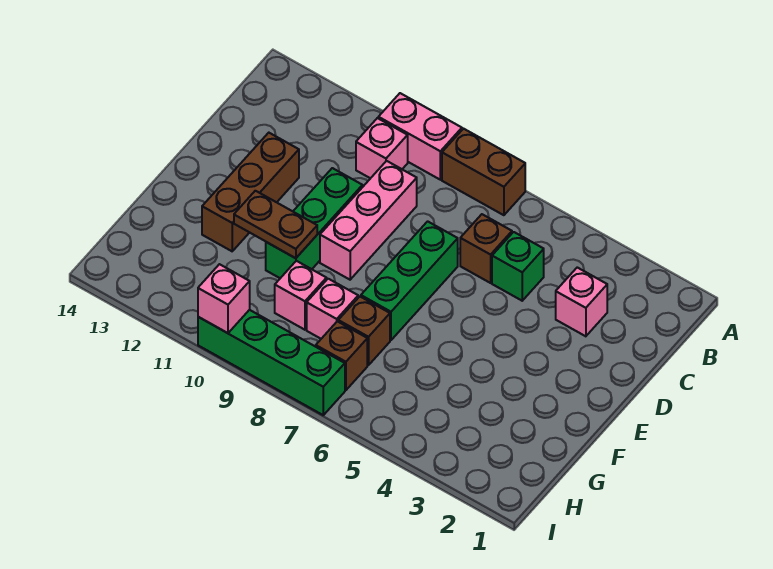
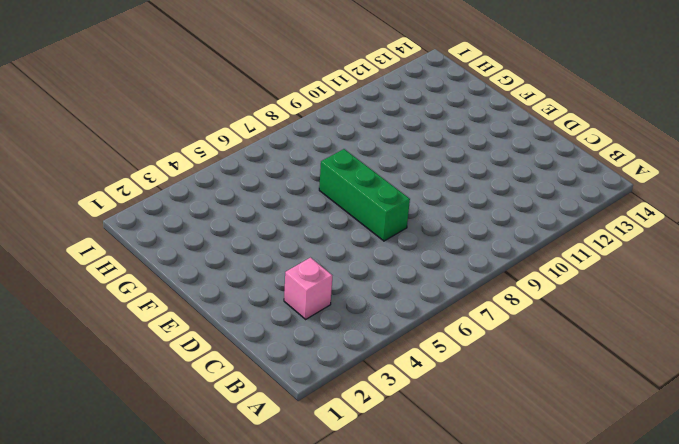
none -> brown brick A7:A8 level 1
none -> pink brick A9:A10 level 1
none -> pink brick B10 level 1

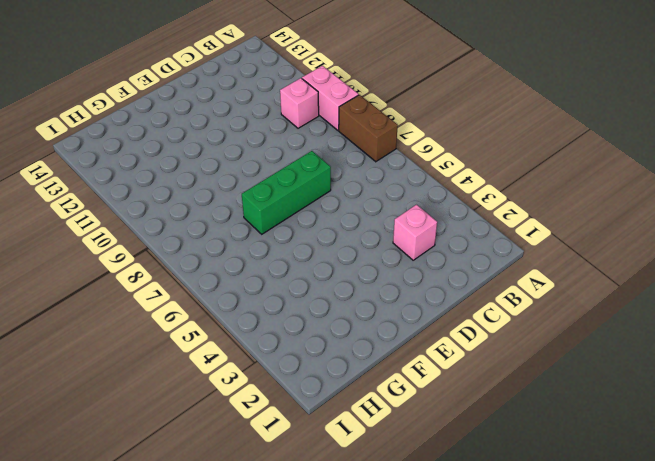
none -> green brick C5 level 1
none -> brown brick C6 level 1
none -> pink brick C9:E9 level 1

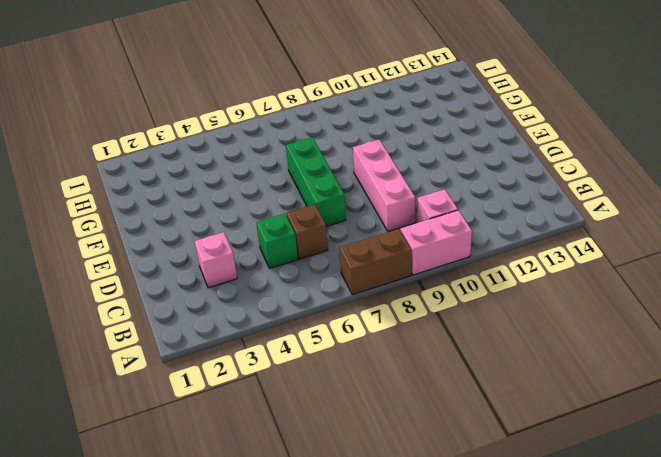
none -> green brick D10:F10 level 1
none -> brown brick D12:F12 level 1
none -> brown brick G7 level 1

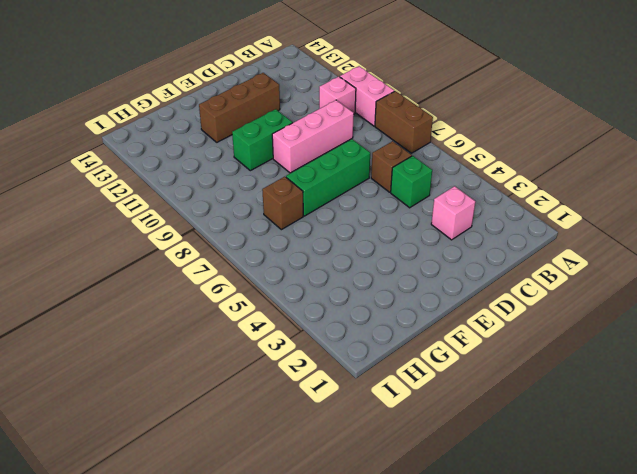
green brick E10:F10 level 1 -> green brick D10:F10 level 1
none -> pink brick G8 level 1
none -> pink brick G9 level 1
none -> brown brick H7 level 1

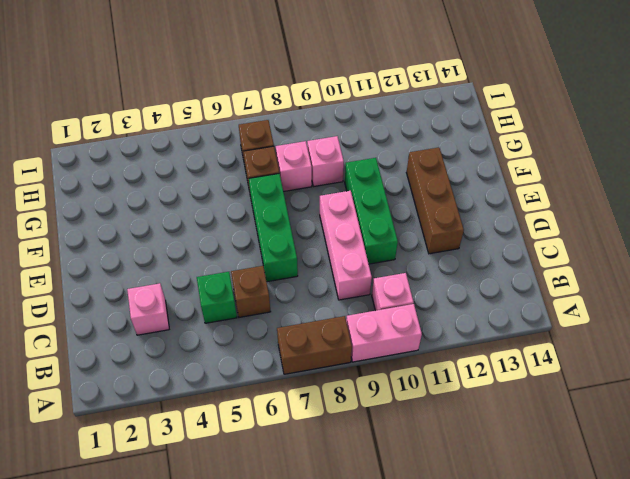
none -> green brick I7:I10 level 1
none -> brown plate F10:F11 level 2
none -> pink brick I10 level 2

